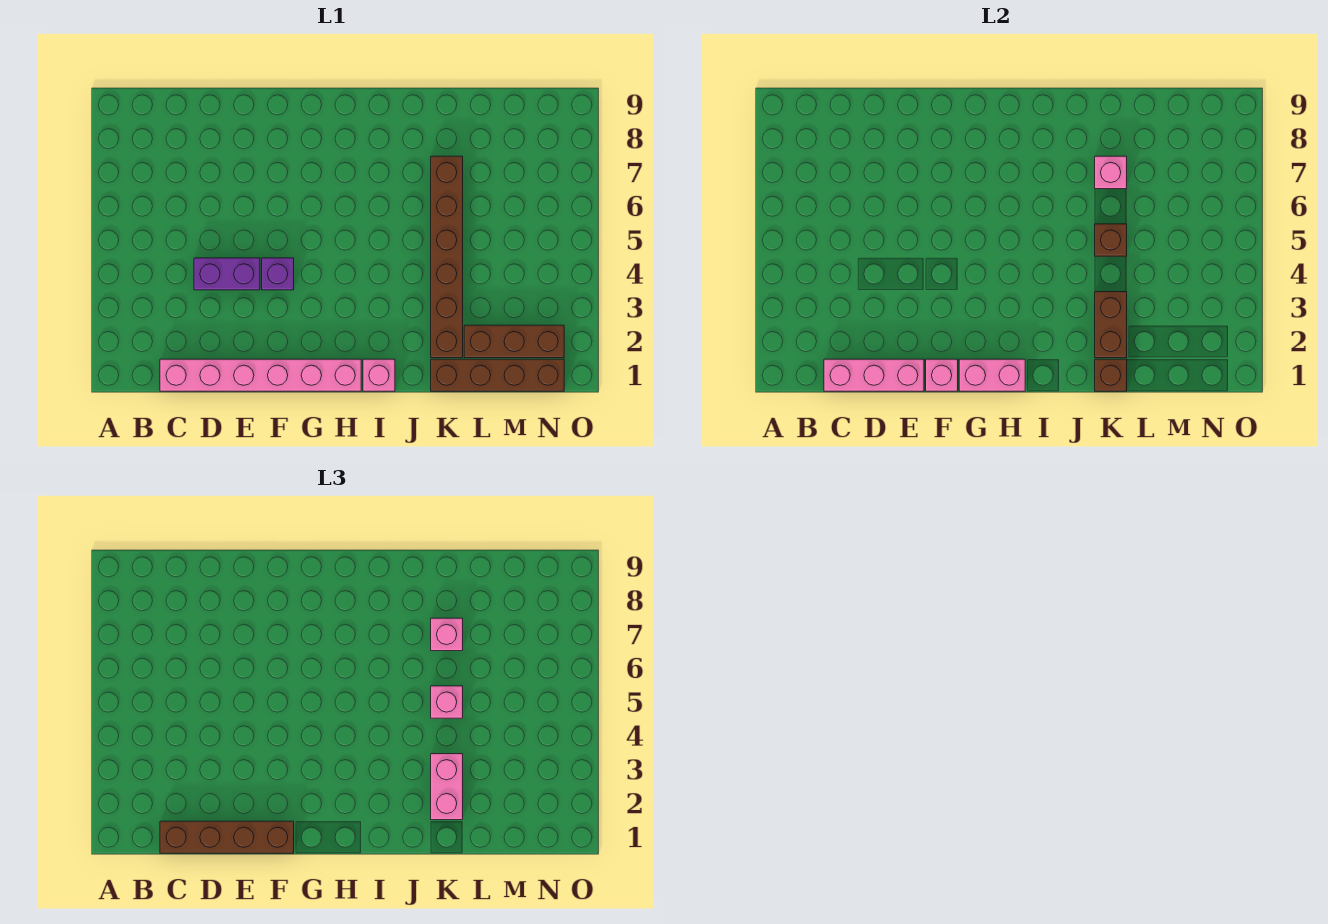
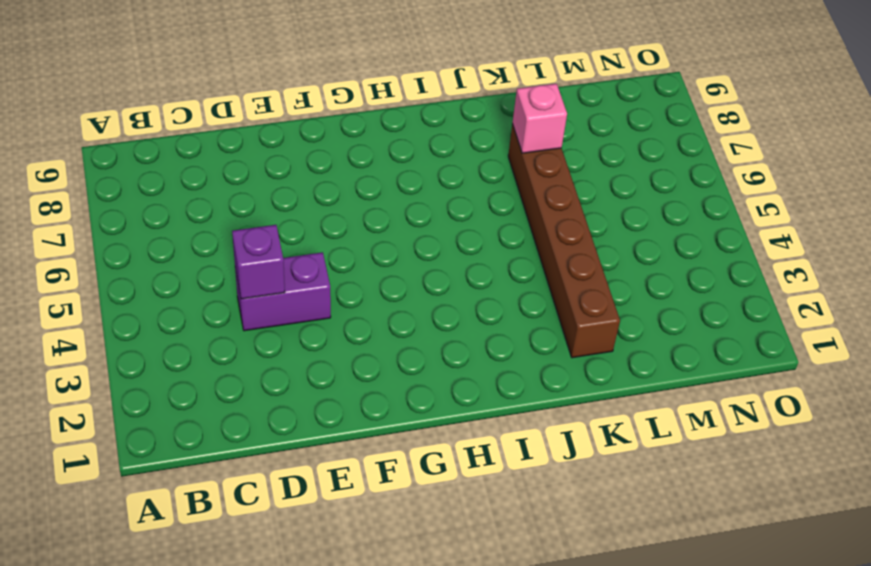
purple brick D4 level 2 -> purple brick F4 level 1
none -> pink brick C1:H1 level 1
none -> pink brick I1 level 1
none -> brown brick K1:N1 level 1

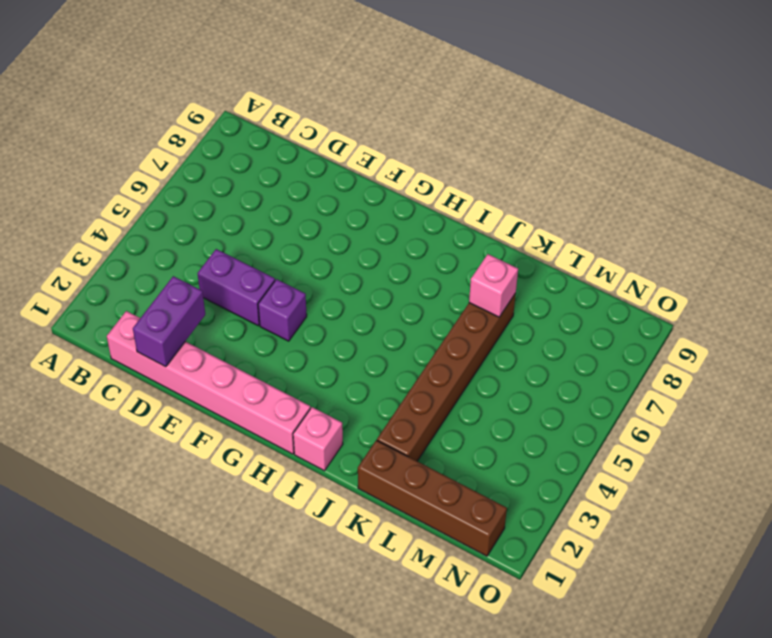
purple brick D1:D2 level 2 -> pink brick C1:E1 level 2
none -> brown brick L2:N2 level 1
none -> pink brick F1 level 2
none -> pink brick G1:H1 level 2

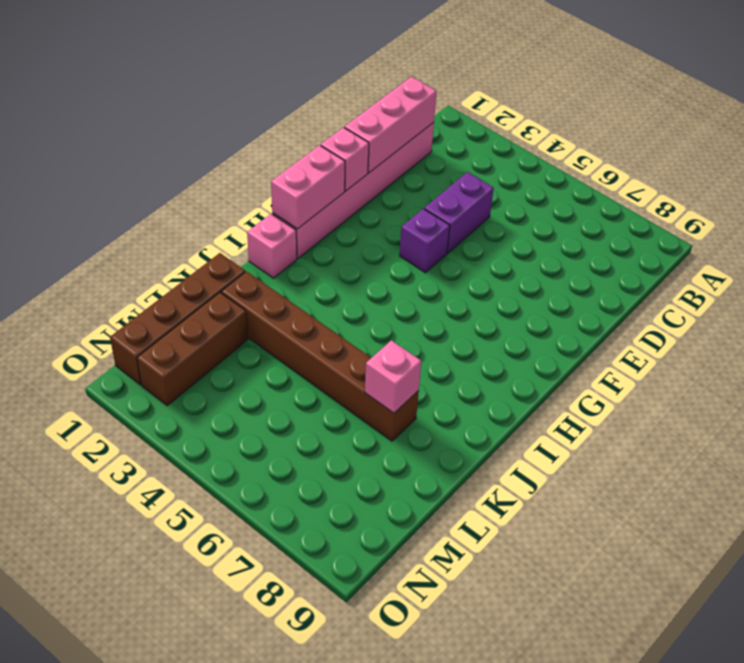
none -> brown brick K1 level 2
none -> brown brick K2:K3 level 2
none -> brown brick K5 level 2

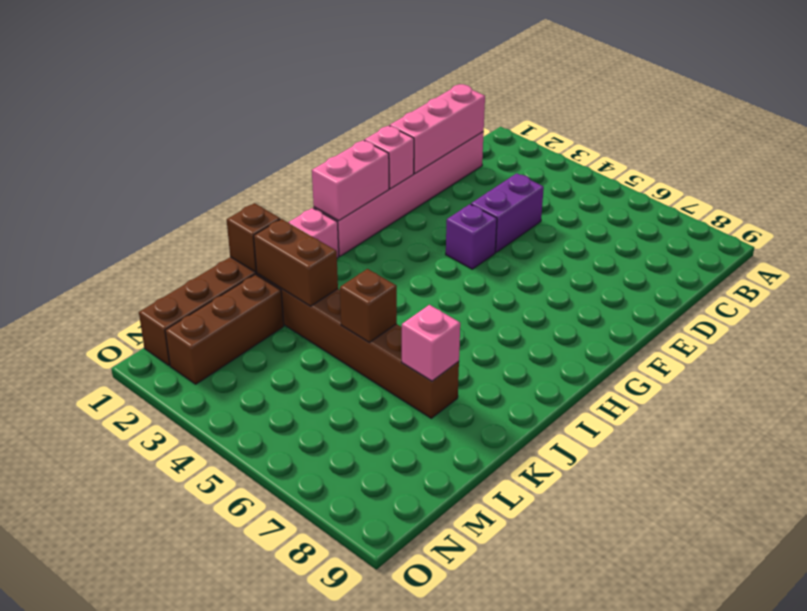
none -> brown brick C1:F1 level 3
none -> pink brick K2:K3 level 3
none -> pink brick K5 level 3

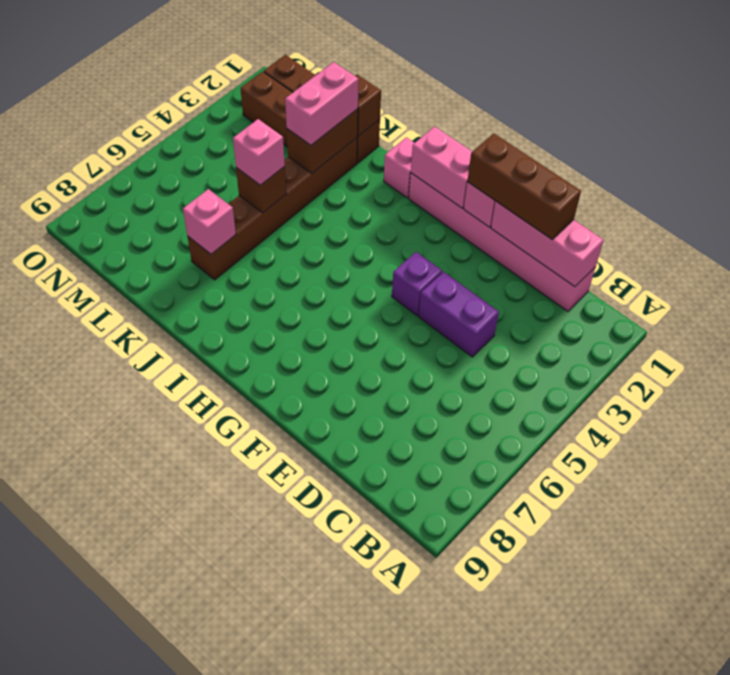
brown brick D1:F1 level 3 -> brown brick C1:F1 level 3
none -> pink brick K7 level 3

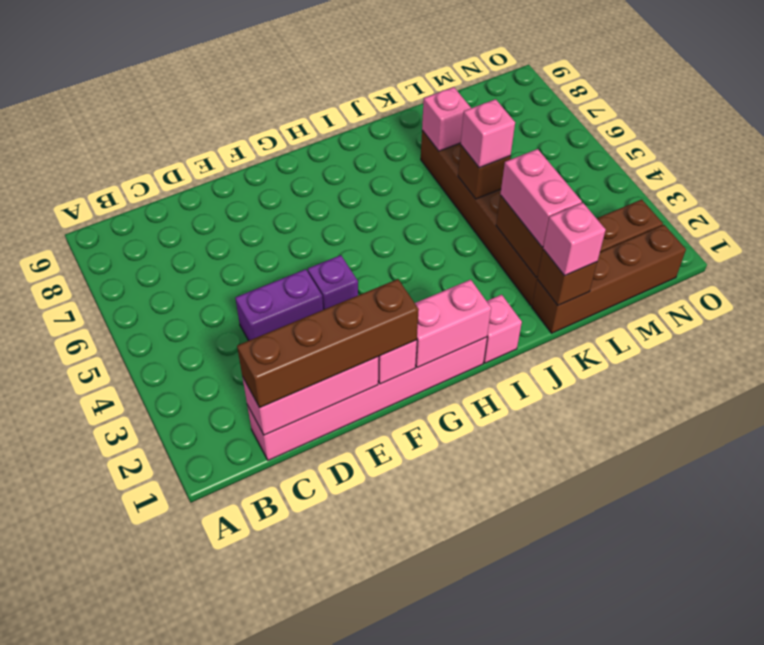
pink brick K1 level 3 -> pink brick K7 level 3

